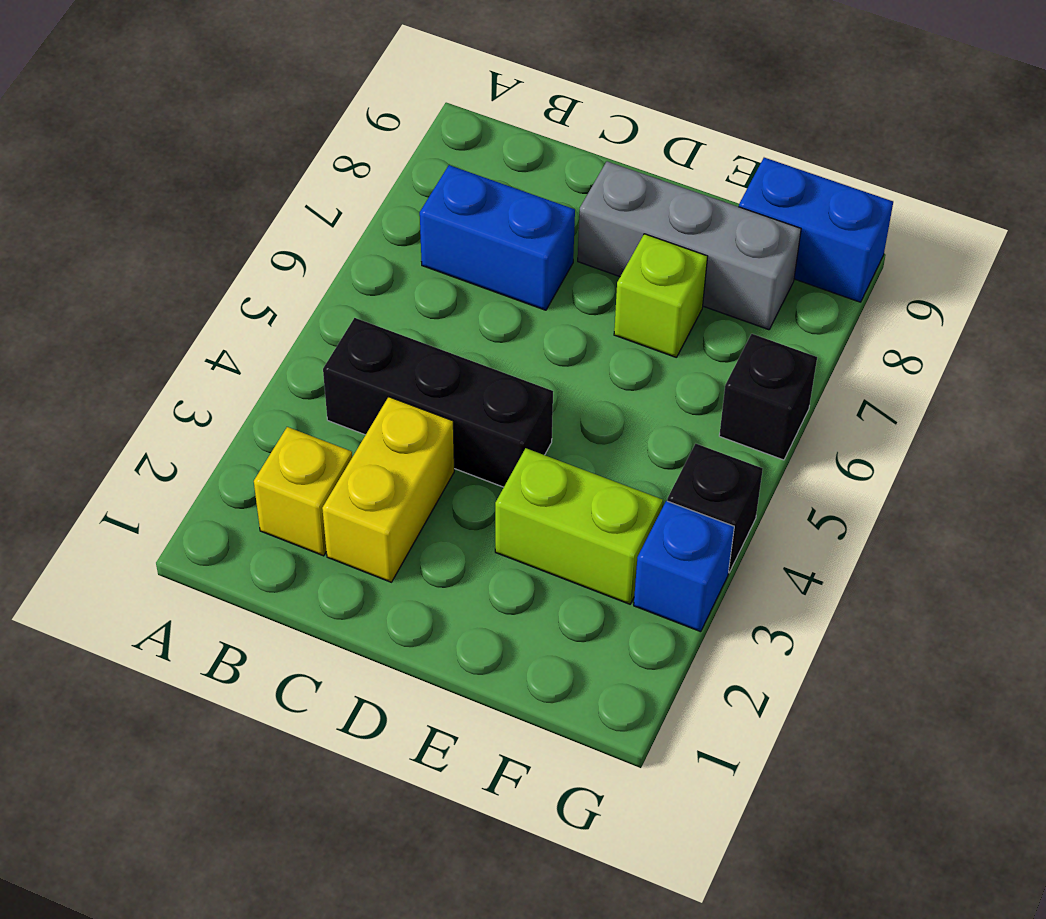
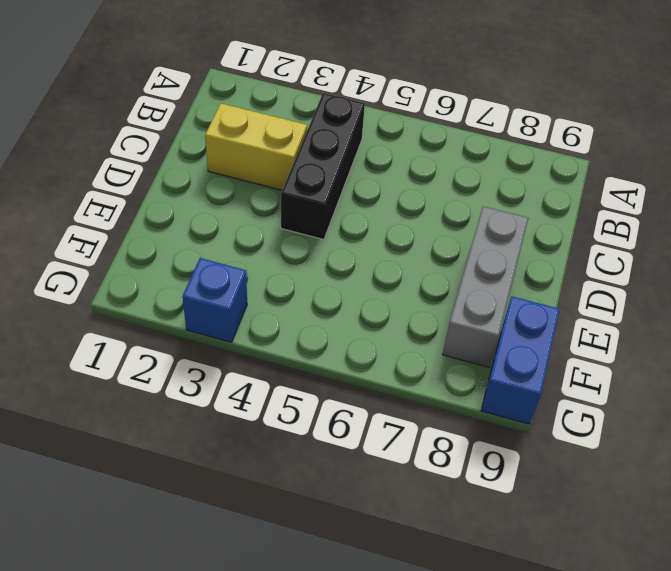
none -> yellow brick B2 level 1
none -> blue brick B7:C7 level 1

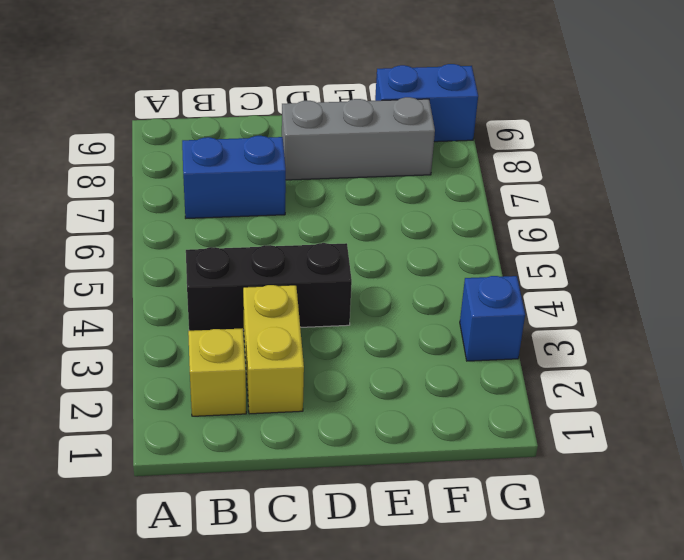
none -> lime brick E3:F3 level 1
none -> lime brick E7 level 1

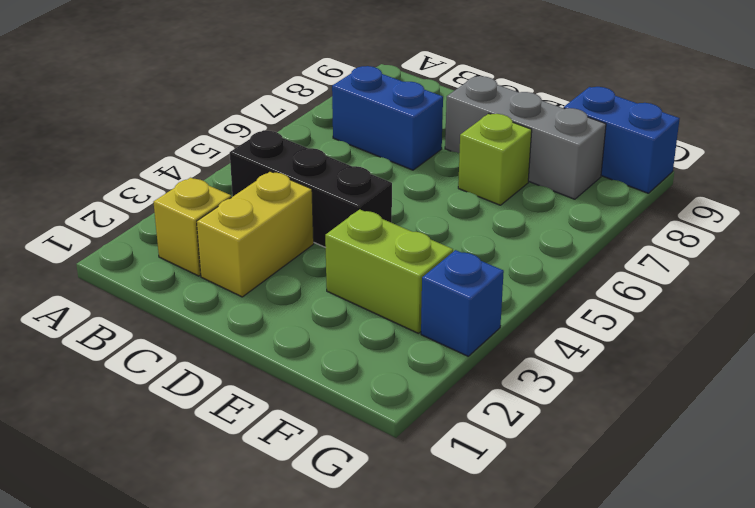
none -> black brick G4 level 1
none -> black brick G6 level 1

